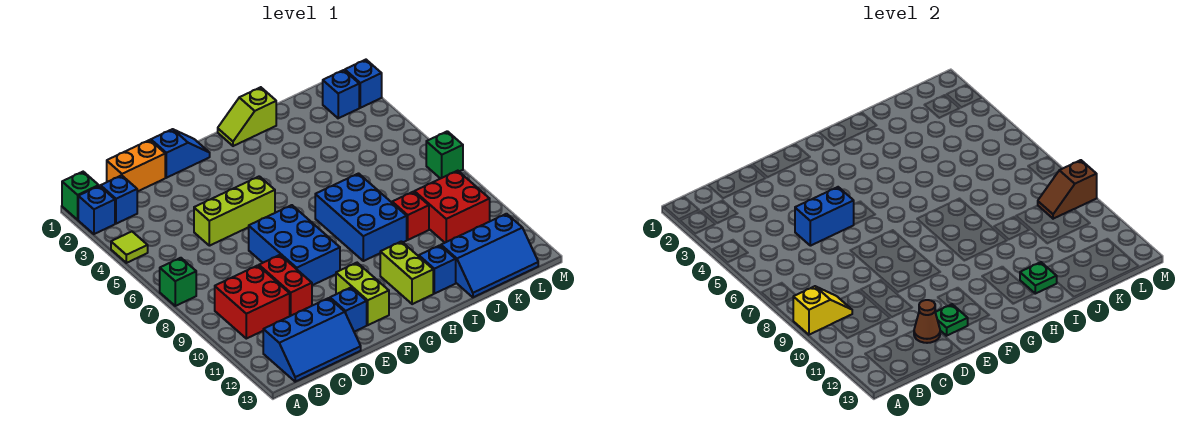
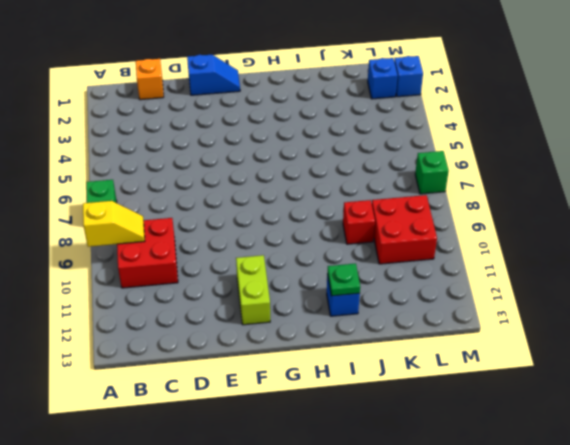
orange brick C1 level 1 -> orange brick C1:D1 level 1
none -> green brick A1 level 1
none -> blue brick A2 level 1
none -> lime tile A4 level 1
none -> blue brick B2 level 1

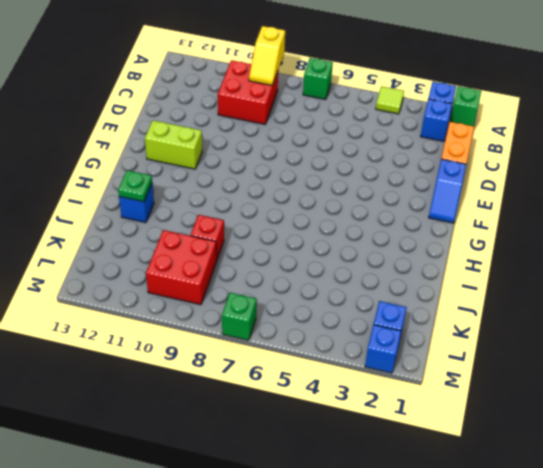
none -> blue slope B12:D13 level 1 top 12
none -> lime brick D5:F5 level 1
none -> red brick D9:D10 level 1
none -> blue brick E7:F9 level 1

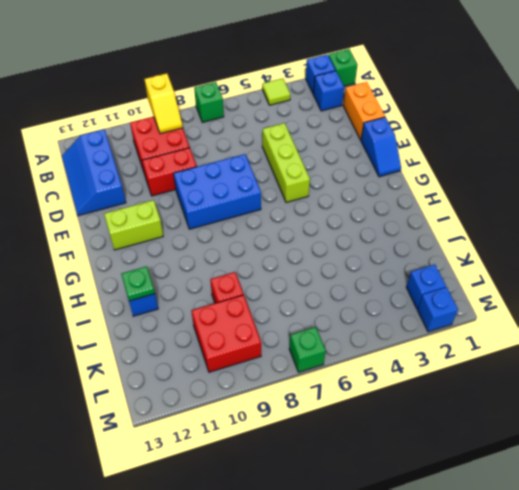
none -> blue brick E12 level 1
none -> lime slope H1:I1 level 1 top I
none -> blue brick H7:I9 level 1
none -> lime brick H11:H12 level 1

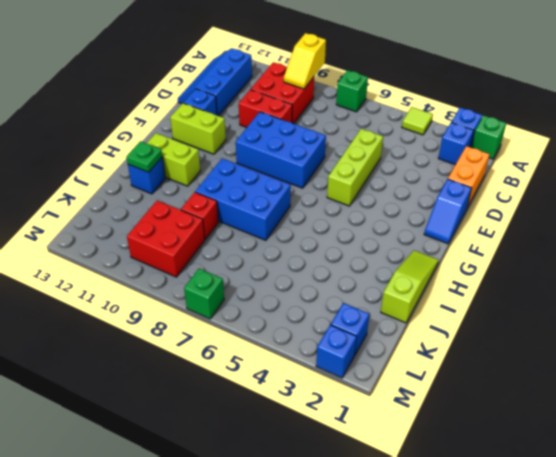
lime slope H1:J1 level 1 top J -> lime slope H1:I1 level 1 top I
none -> blue slope J12:L13 level 1 top 12
none -> blue brick D5:E5 level 2
none -> brown cone D12 level 2
none -> green plate E12 level 2

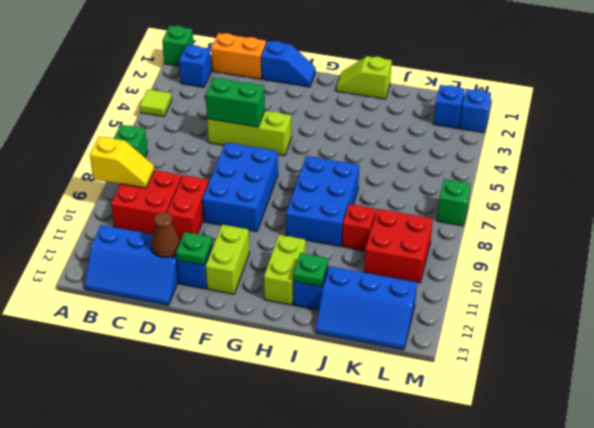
green brick D5:E5 level 2 -> blue brick D5:E5 level 2
none -> blue brick A2 level 1
none -> brown slope L9:M9 level 2 top M

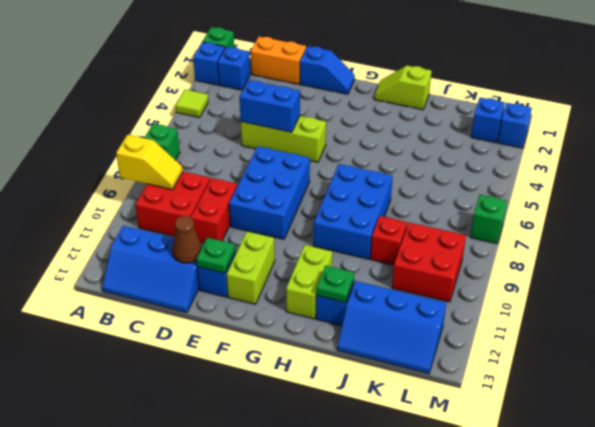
none -> brown slope L9:M9 level 2 top M

